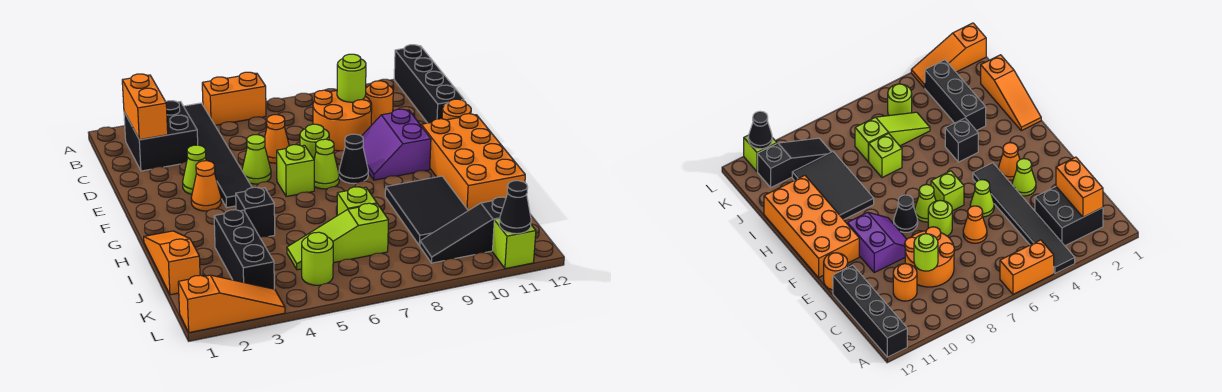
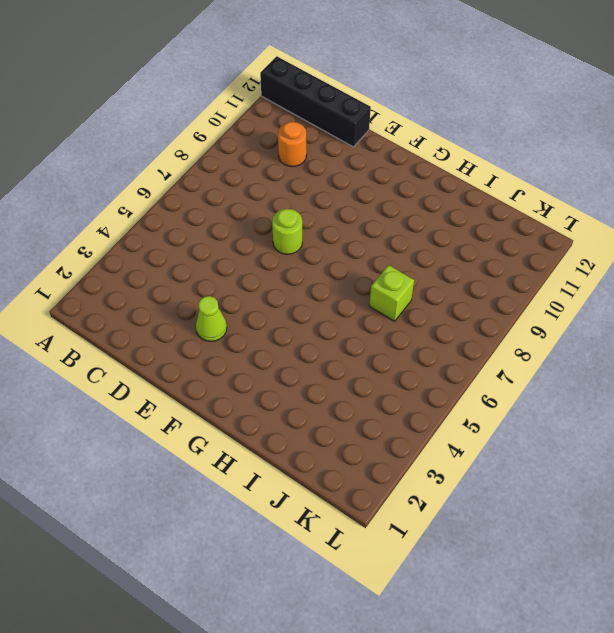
none -> black tile A4:F4 level 1
none -> orange brick A5:A6 level 1
none -> black brick B2:C3 level 1
none -> orange round brick C8:D9 level 1

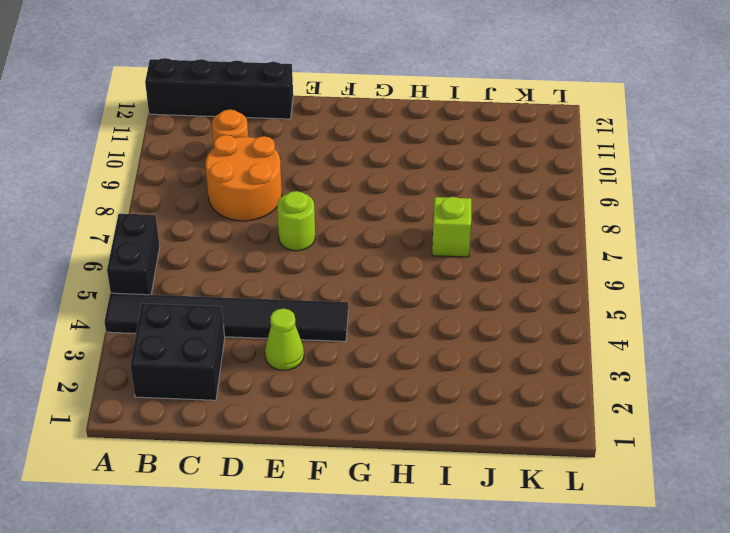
black brick A5:A6 level 1 -> orange brick A5:A6 level 1
none -> orange cone D6 level 1
none -> lime cone E5 level 1
none -> purple slope E9:F10 level 1 top 10
none -> orange round brick E12 level 1

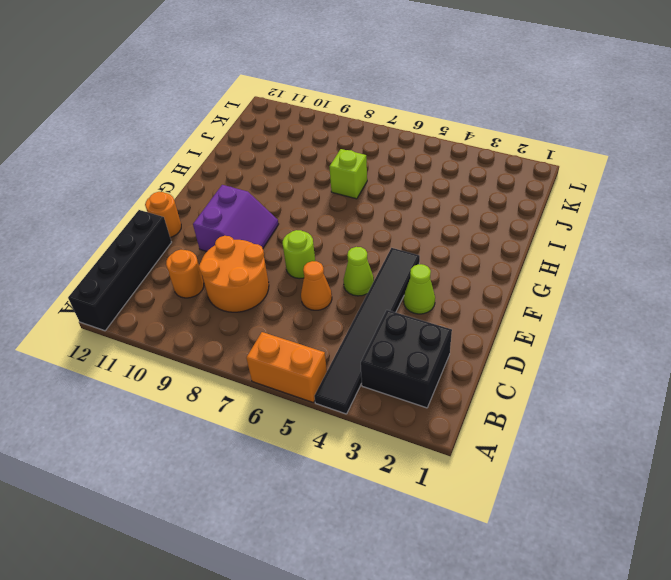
none -> orange cone F3 level 1
none -> lime brick F6 level 1
none -> lime cone F7 level 1
none -> black cone F8 level 1

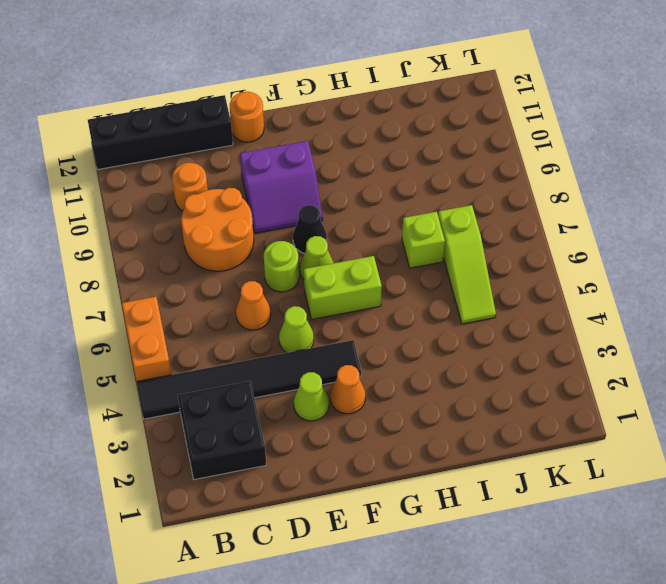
lime brick F6:G6 level 1 -> lime brick F6 level 1
none -> orange brick F11:I12 level 1
none -> orange slope H1:J1 level 1 top J
none -> black brick H4 level 1
none -> black tile H9:J10 level 1

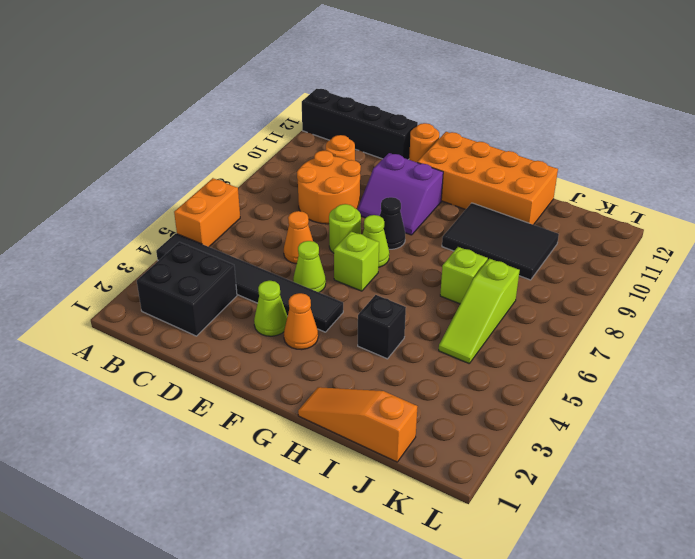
none -> black brick I3:K3 level 1
none -> lime round brick K5 level 1
none -> black slope K9:K11 level 1 top 11
none -> orange slope L1:L3 level 1 top 1

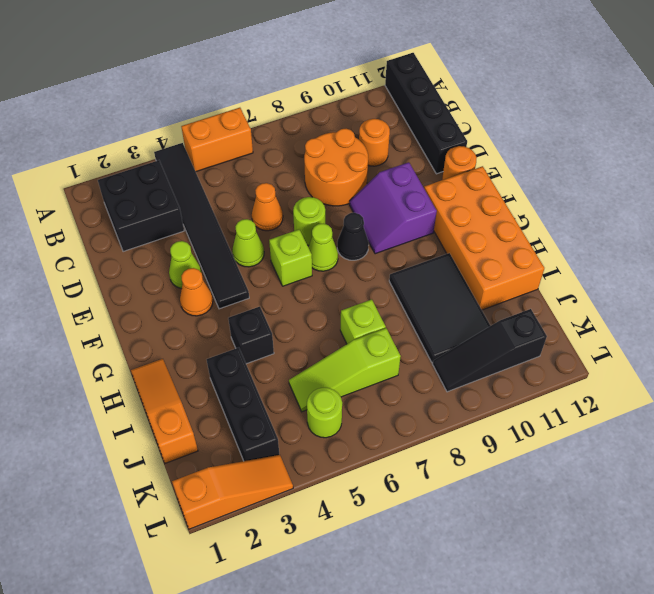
none -> lime brick L11 level 1
none -> orange brick B2:C2 level 2
none -> lime round brick C9 level 2
none -> black cone L11 level 2

